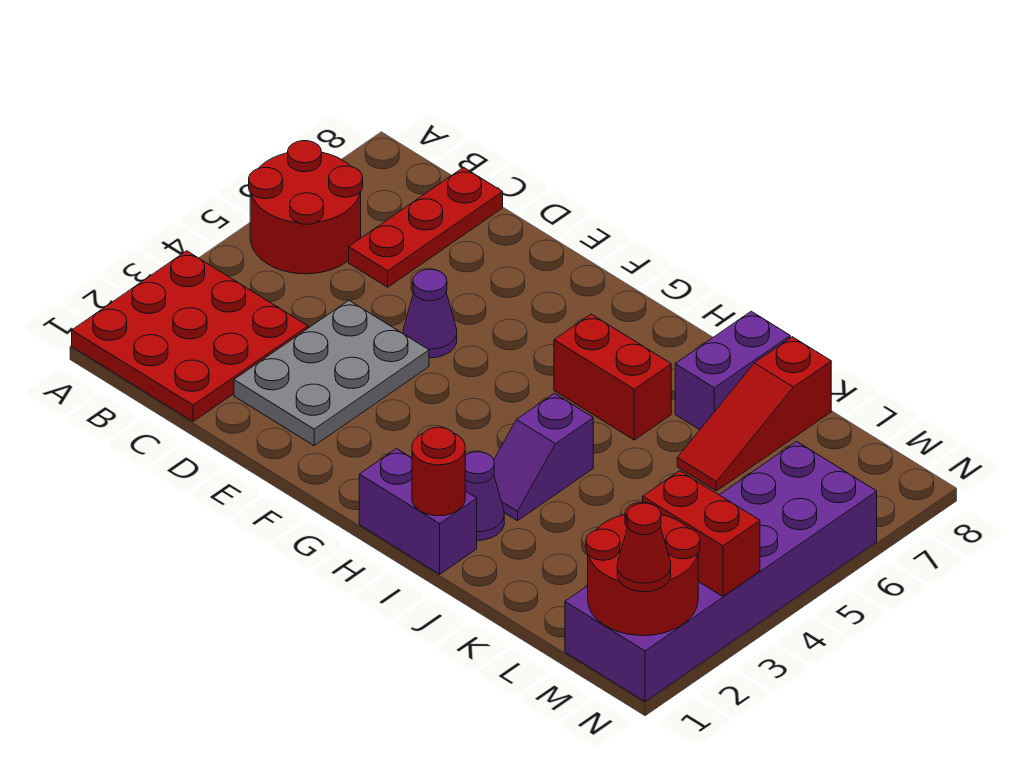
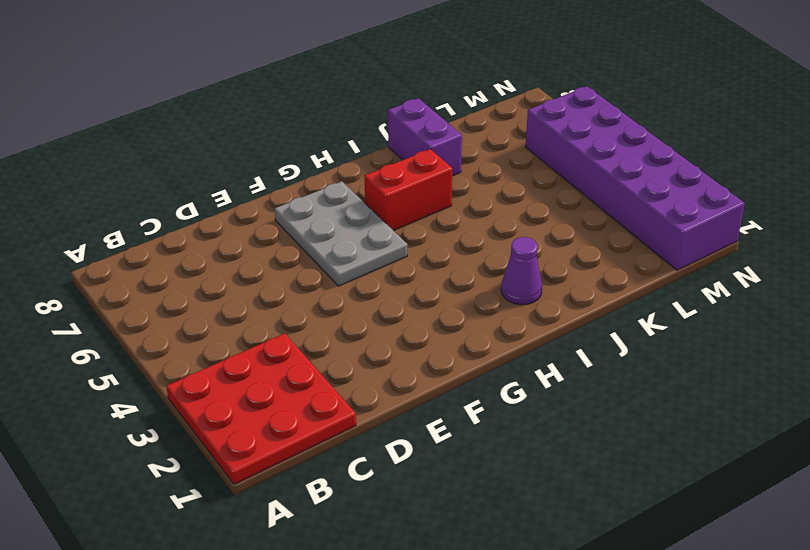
grey plate F5:G7 level 1 -> grey plate D2:E4 level 1
none -> red round brick A5:B6 level 1
none -> red plate C6:C8 level 1
none -> purple cone E5 level 1

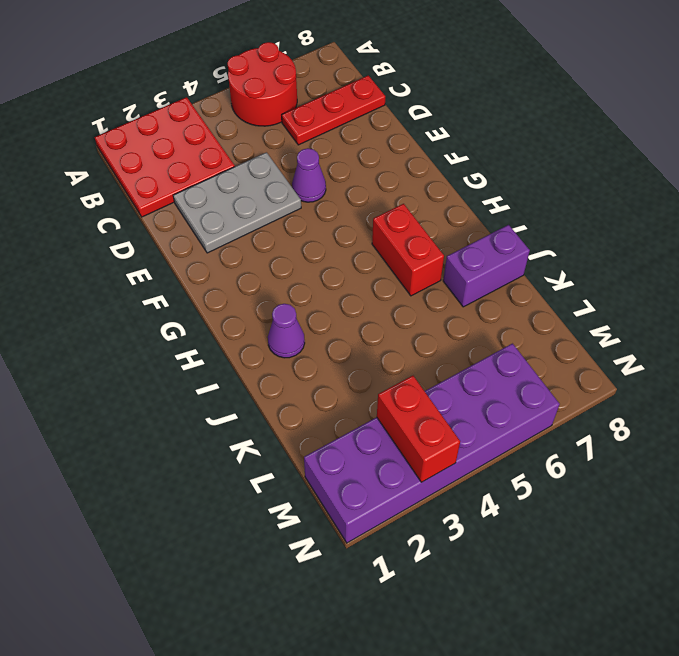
none -> purple brick H1:I1 level 1
none -> purple slope I3:I4 level 1 top 4
none -> red slope K6:K8 level 1 top 8

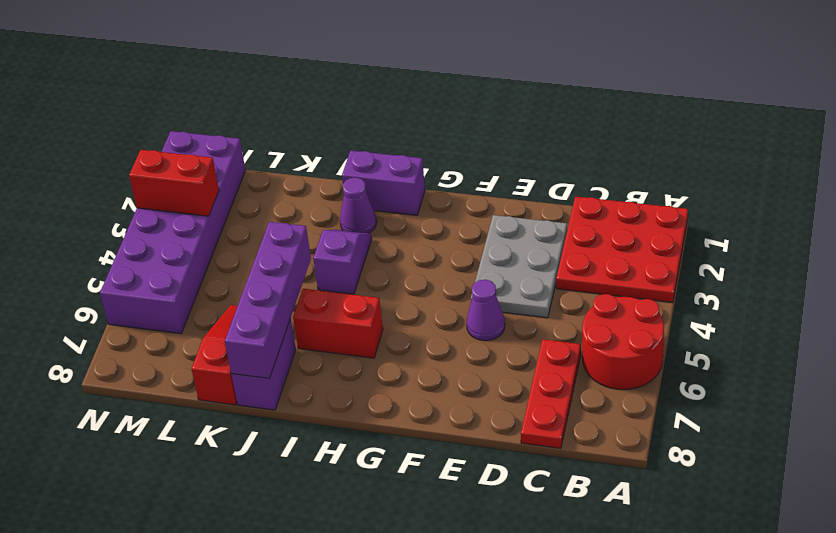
purple brick J5:J8 level 2 -> none
none -> red round brick I1 level 2
none -> red round brick M1:N2 level 2
none -> red cone N1 level 3

